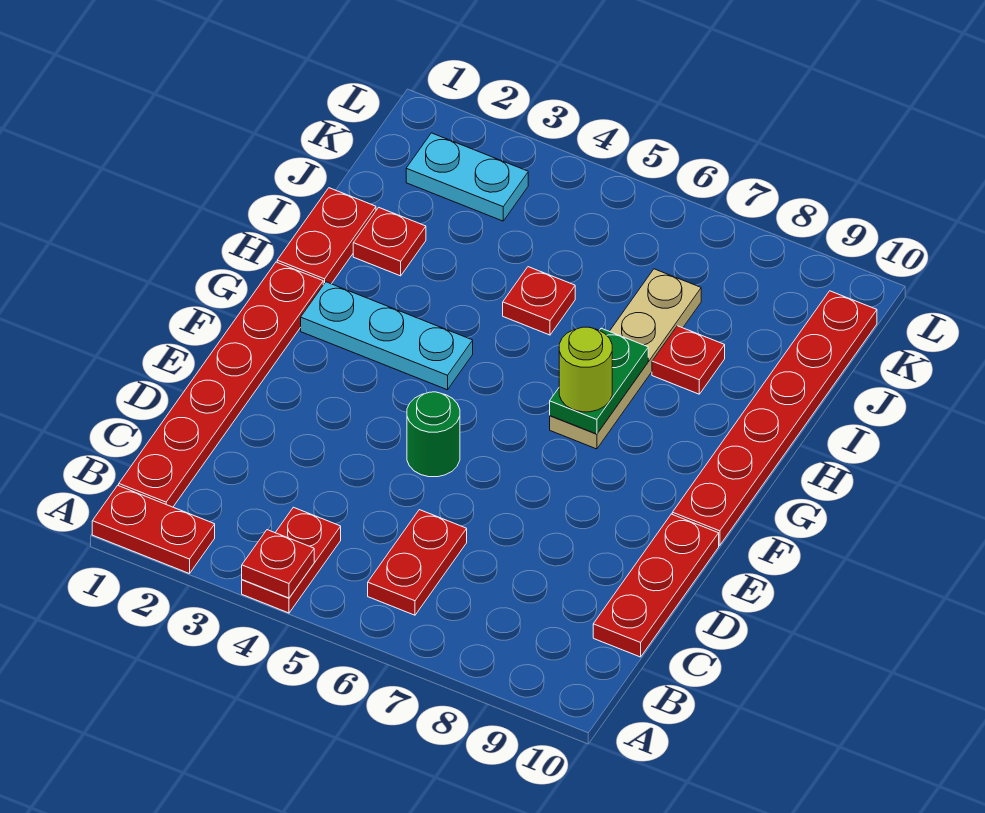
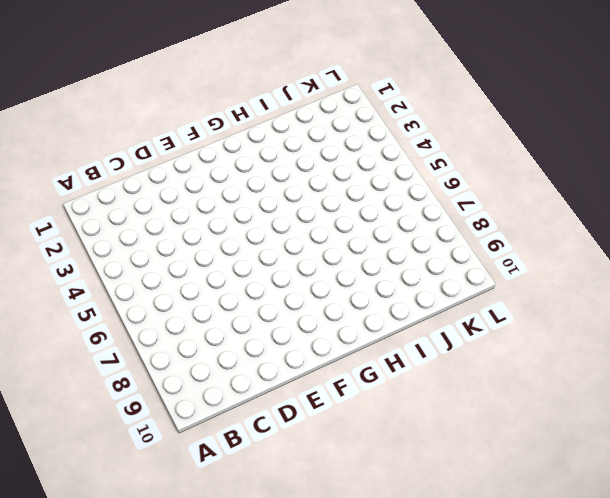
none -> red plate A1:A2 level 1
none -> red plate A4:B4 level 1
none -> red plate B1:G1 level 1

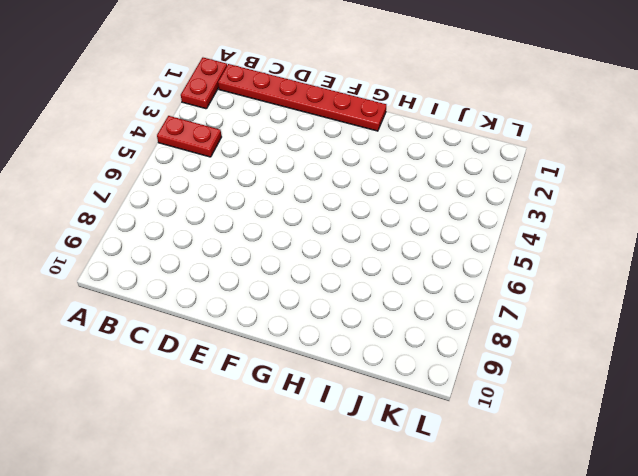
none -> red plate B6:C6 level 1
none -> red plate C10:E10 level 1
none -> green round brick E5 level 1

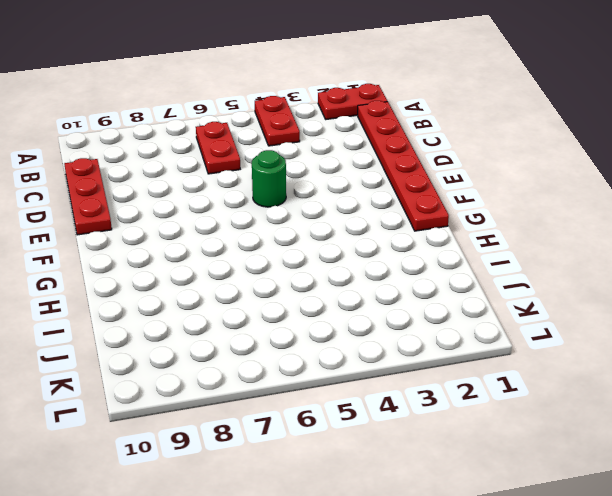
none -> red plate F10:K10 level 1
none -> cyan plate G2:G4 level 1
none -> tan plate G7:J7 level 1

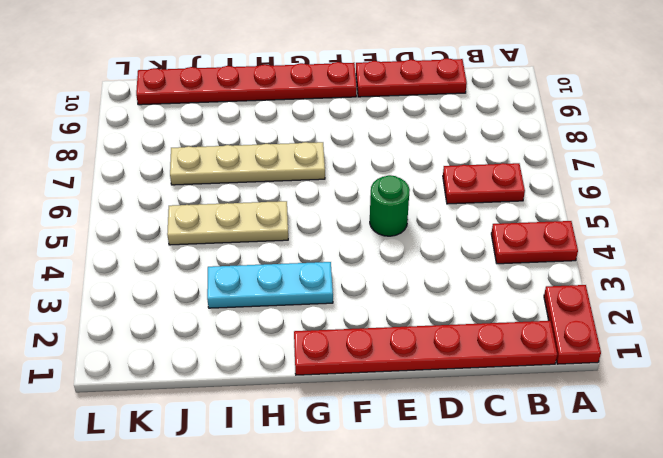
cyan plate G3:I3 level 1 -> cyan plate G2:G4 level 1
tan plate H5:J5 level 1 -> red plate I5 level 1
none -> red plate H1:I1 level 1
none -> red plate I2 level 1
none -> red plate I8 level 1

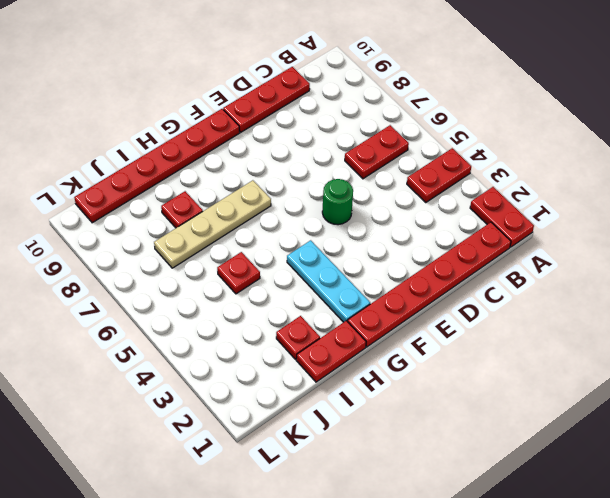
none -> cyan plate K2:K3 level 1
none -> red plate A4 level 2
none -> green plate G7:H7 level 2

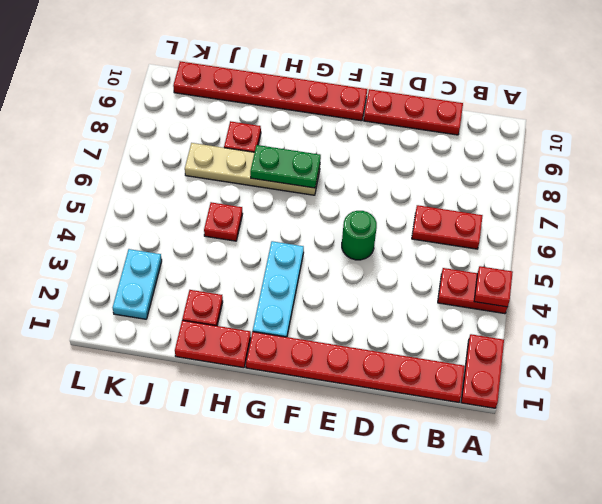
none -> lime round brick G7 level 3

